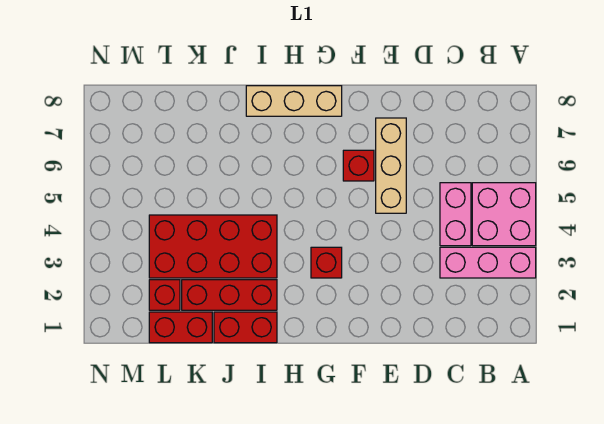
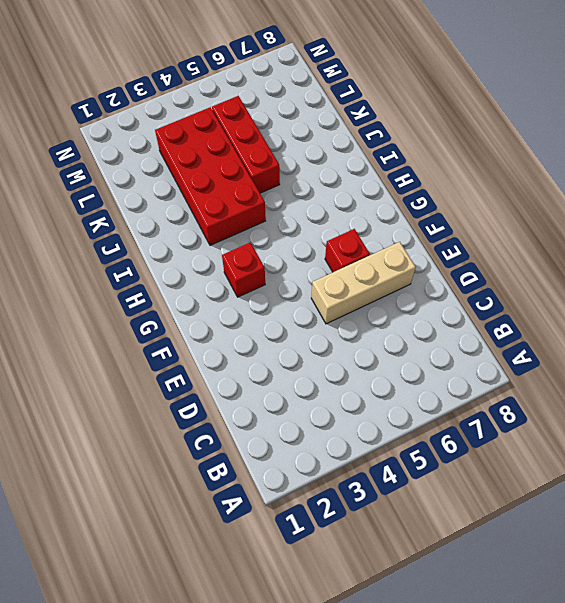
red brick J5:L5 level 1 -> red brick I2:K2 level 1
none -> pink brick A3:C3 level 1
none -> pink brick A4:B5 level 1
none -> pink brick C4:C5 level 1

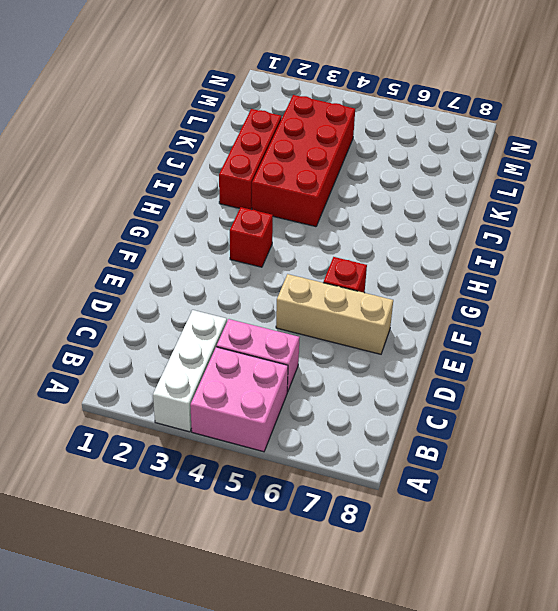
white brick A3:C3 level 1 -> pink brick A3:C3 level 1
none -> tan brick G8:I8 level 1
none -> red brick I1:J1 level 1
none -> red brick K1:L1 level 1

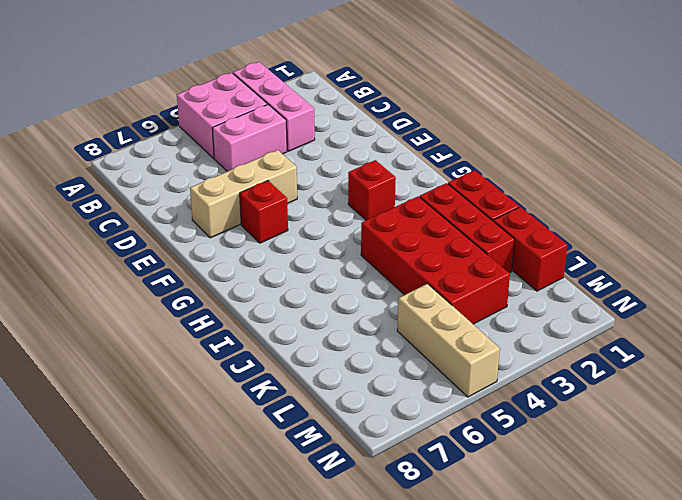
tan brick L5:N5 level 1 -> tan brick G8:I8 level 1
none -> red brick L2 level 1

